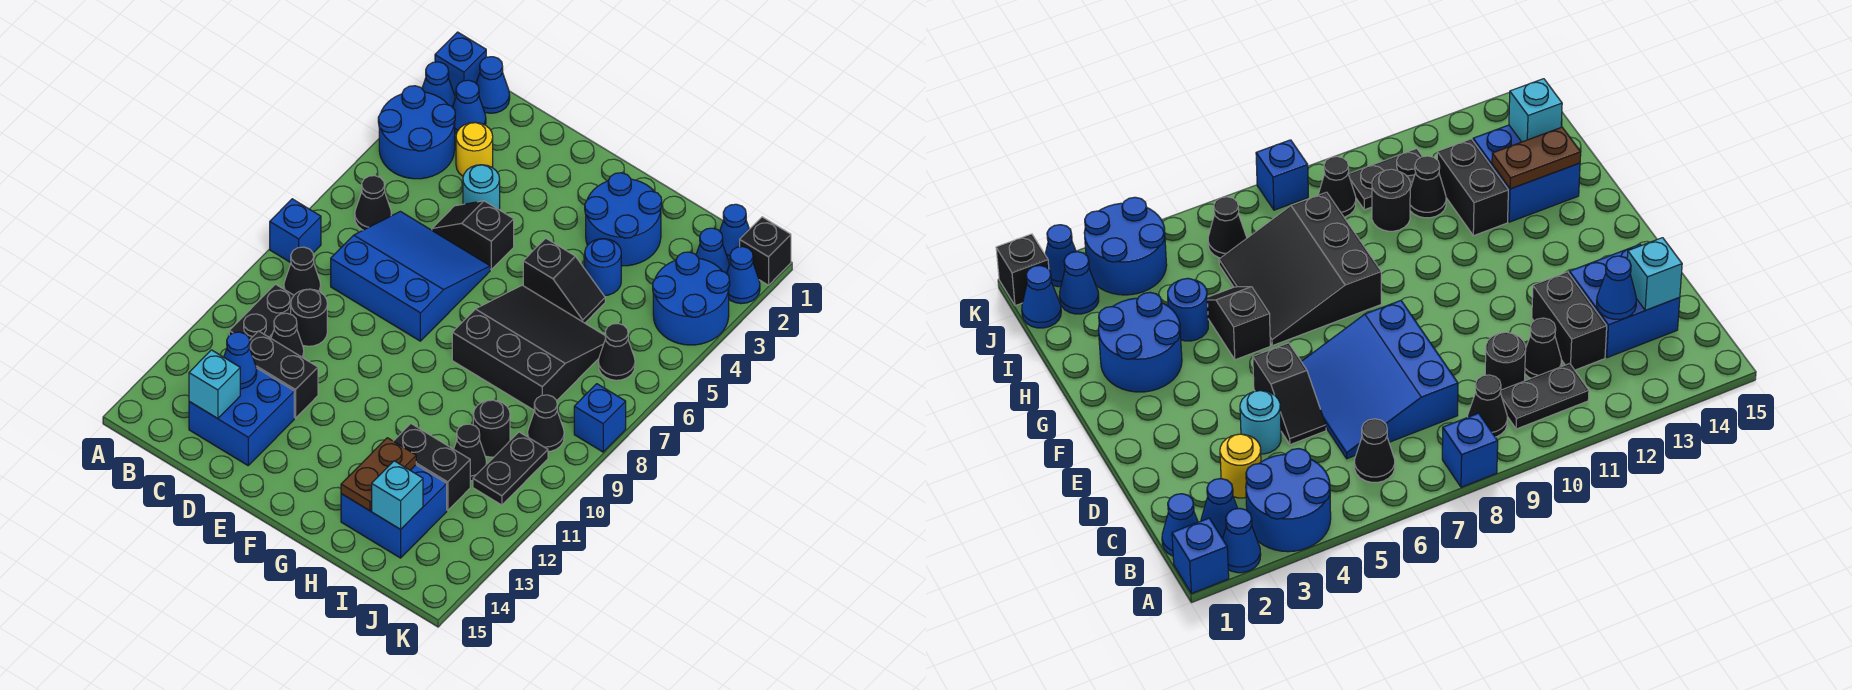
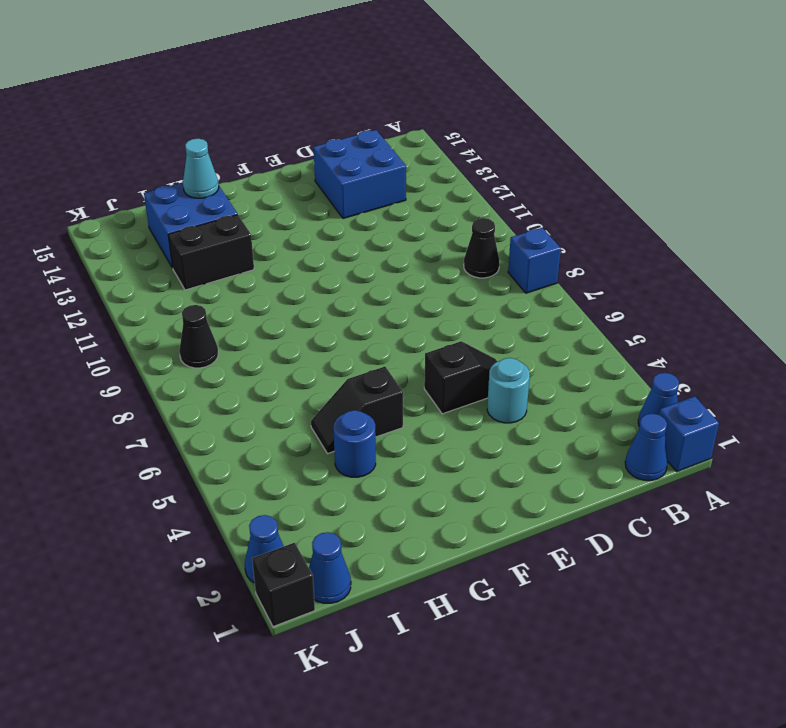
cyan cone H14 level 2 -> brown plate H13:H14 level 2
none -> blue round brick A3:B4 level 1
none -> blue cone B2 level 1
none -> black cone B6 level 1
none -> black plate B10:B11 level 1

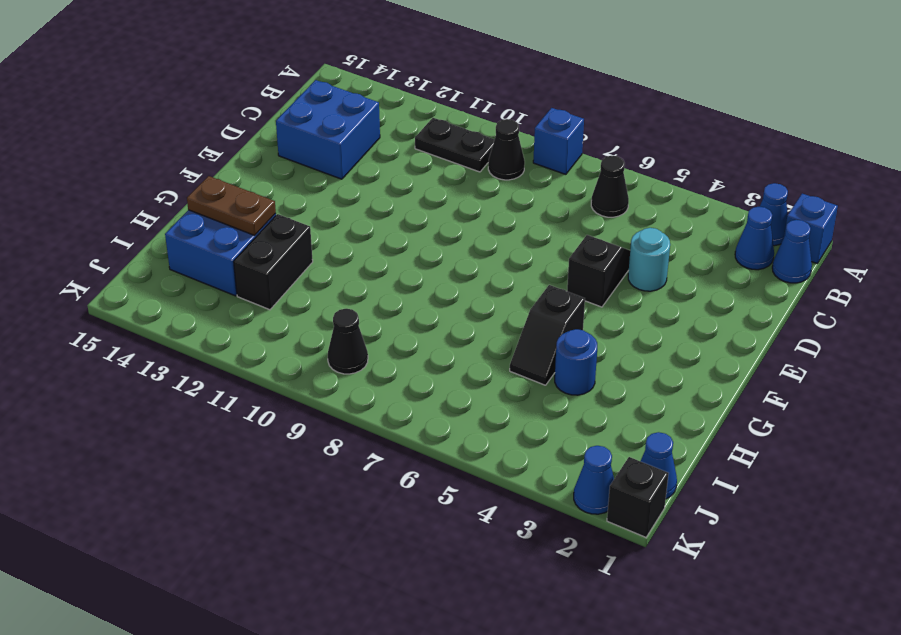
none -> blue round brick A3:B4 level 1
none -> yellow round brick C3 level 1
none -> blue slope C6:E8 level 1 top 8
none -> black round brick C10 level 1

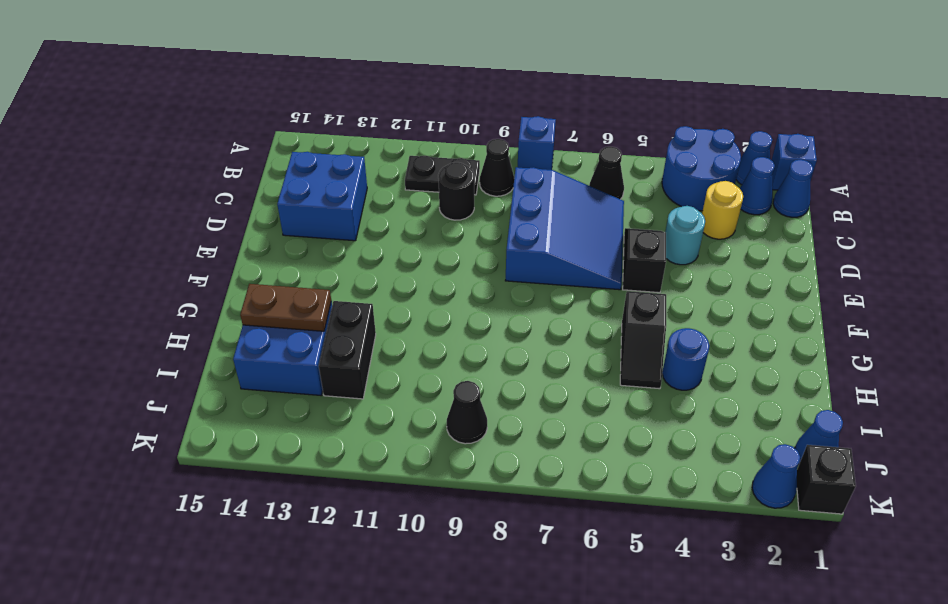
none -> black cone C11 level 1
none -> black brick C12:D12 level 1
none -> blue round brick G2:H3 level 1
none -> black slope G6:I8 level 1 top 8

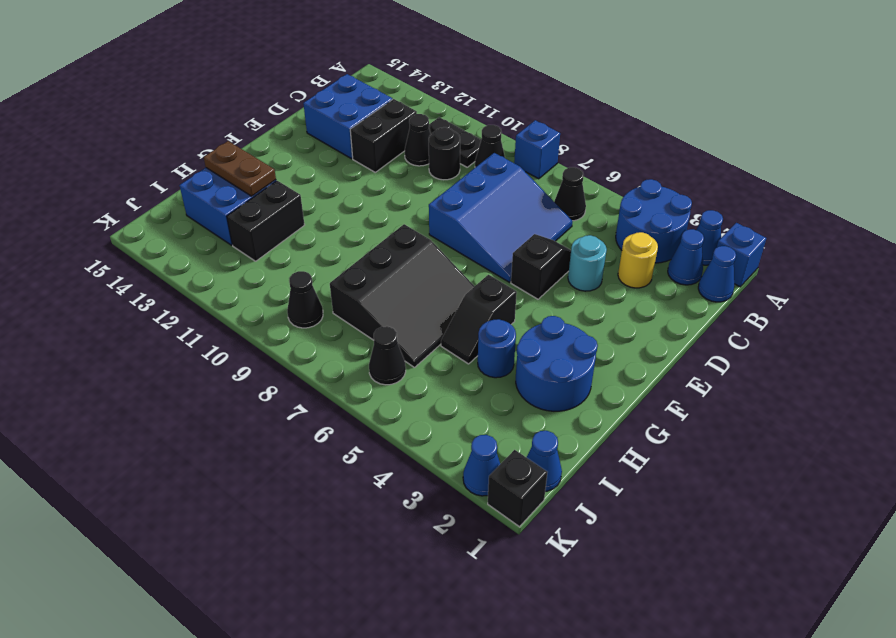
none -> black round brick I10 level 1
none -> black cone I11 level 1
none -> blue cone J2 level 1
none -> blue round brick J3:K4 level 1

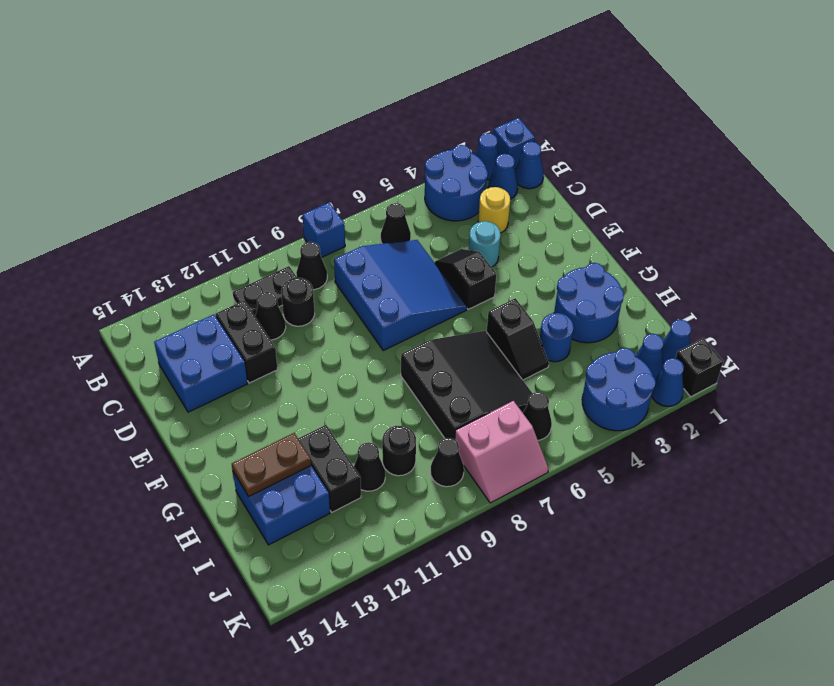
pink slope J7:K8 level 1 top J -> blue brick K8 level 1
none -> black plate J10:J11 level 1
none -> blue cone C13 level 2
none -> cyan brick C14 level 2
none -> cyan brick I14 level 2

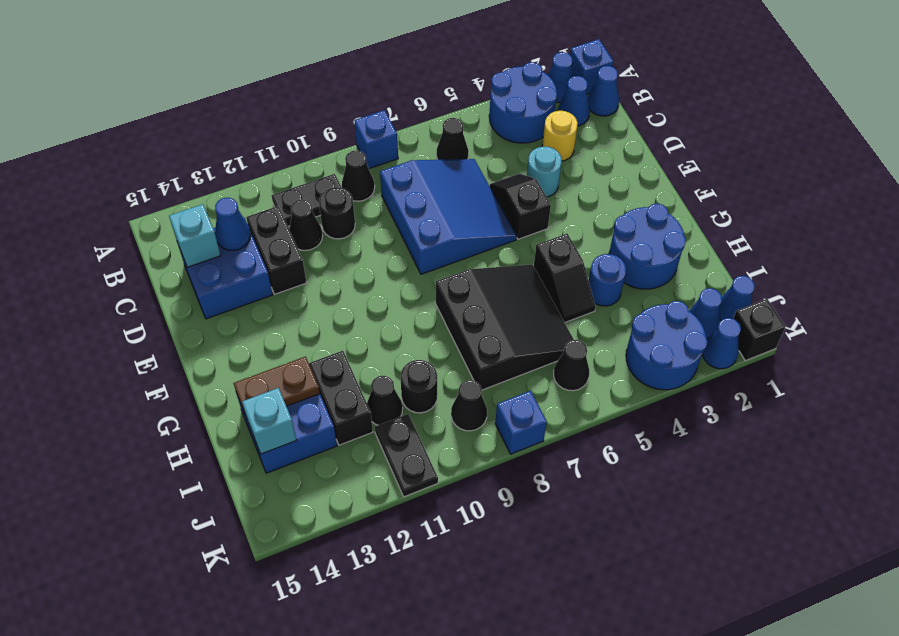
black plate J11:K11 level 1 -> black plate J10:J11 level 1

